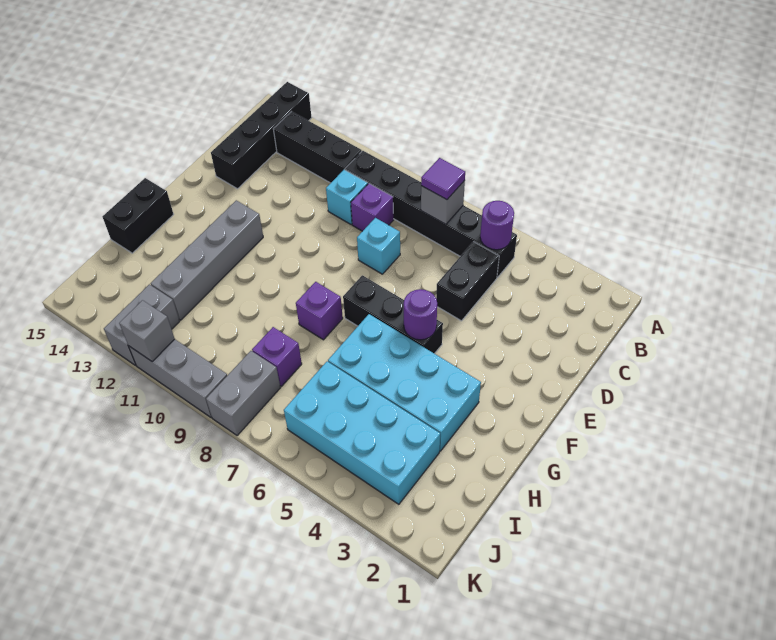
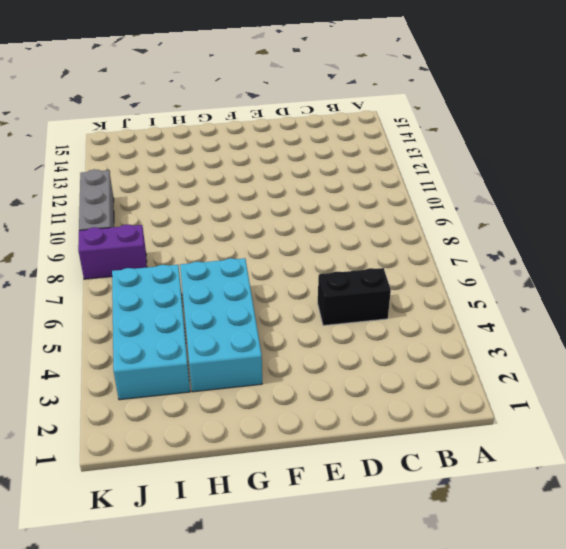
purple brick J8:K8 level 1 -> grey brick J8:K8 level 1
none -> black brick A14:D14 level 1
none -> black brick B5:B10 level 1
none -> black brick B11:B13 level 1

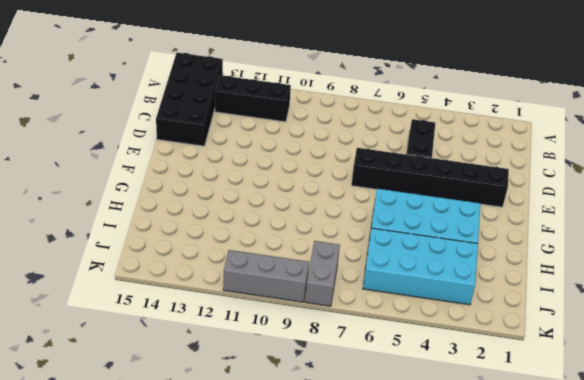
black brick A14:D15 level 1 -> black brick A14:D14 level 1
black brick E2:E7 level 1 -> black brick B5:B10 level 1
none -> purple brick C9 level 1
none -> cyan brick C10 level 1
none -> cyan brick D8 level 1

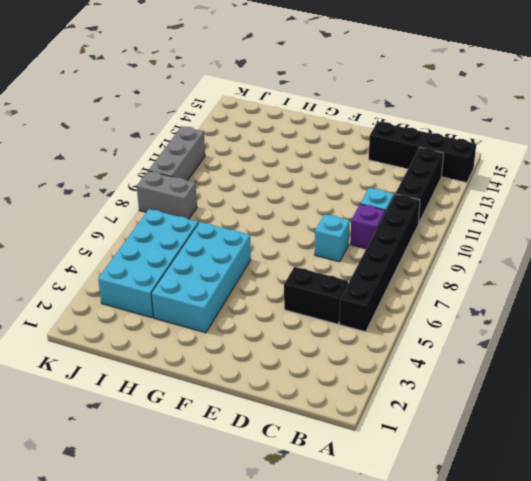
none -> black brick F5:F7 level 1
none -> grey brick F12:I12 level 1
none -> purple brick G8 level 1

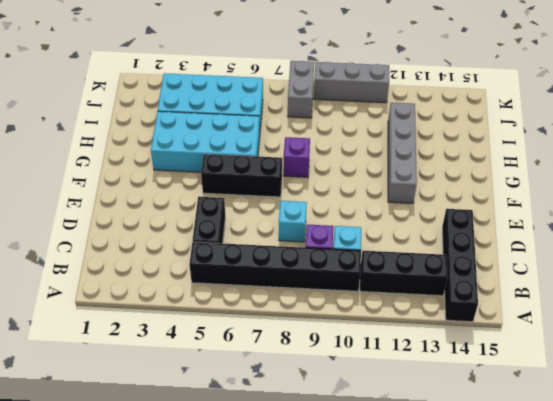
none -> black brick G15:H15 level 1
none -> purple brick I8 level 1
none -> grey brick J12:K12 level 1

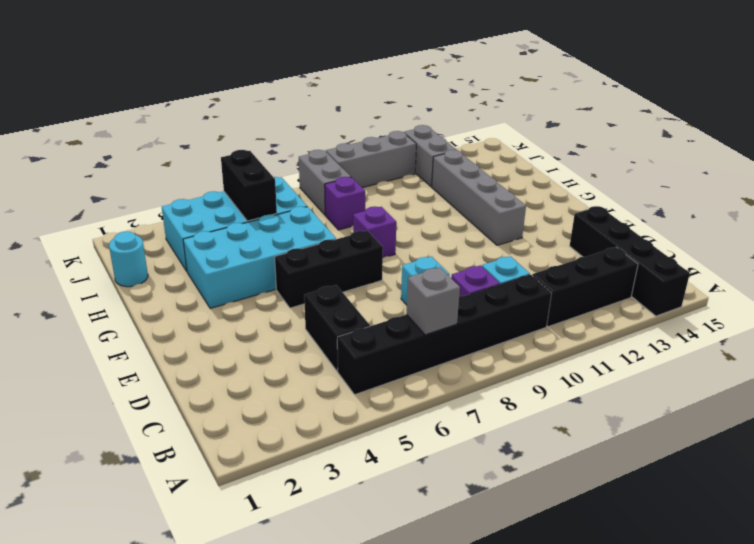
cyan round brick I1 level 1 -> none
black brick I5:J5 level 2 -> black brick G15:H15 level 1
none -> purple round brick B5 level 2
none -> purple round brick F5 level 2
none -> grey brick K11 level 2

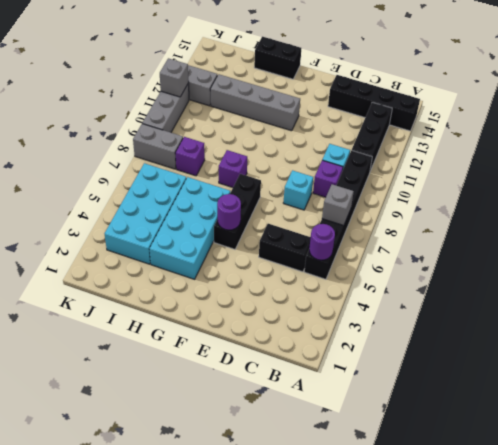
none -> purple tile B7 level 3

